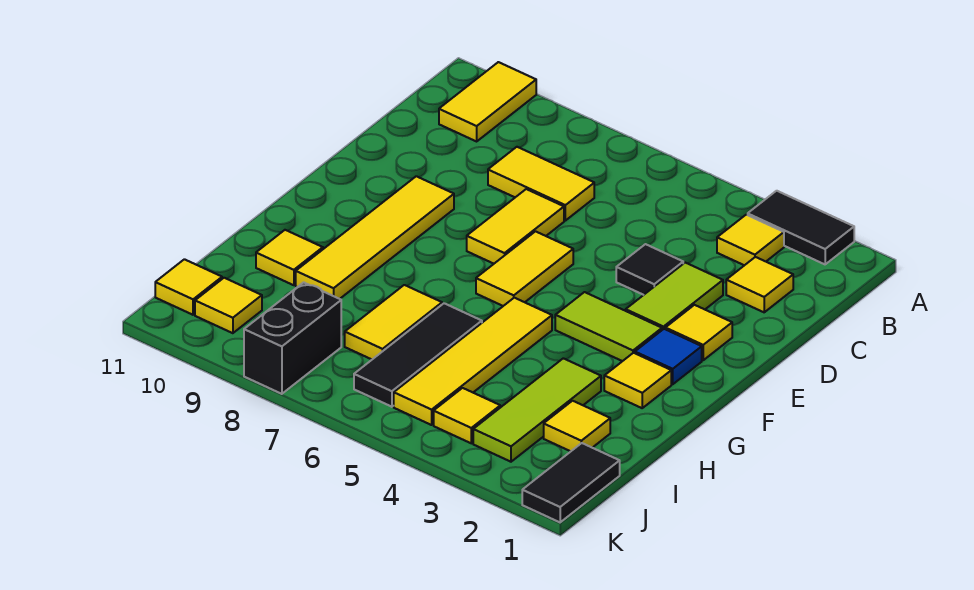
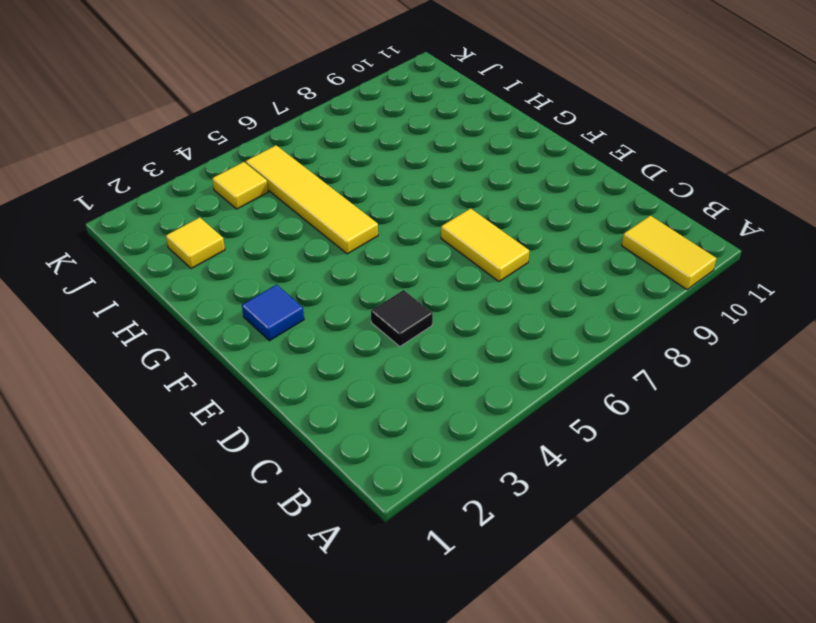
none -> black tile A2:A3 level 1
none -> yellow tile B3 level 1
none -> yellow tile C2 level 1

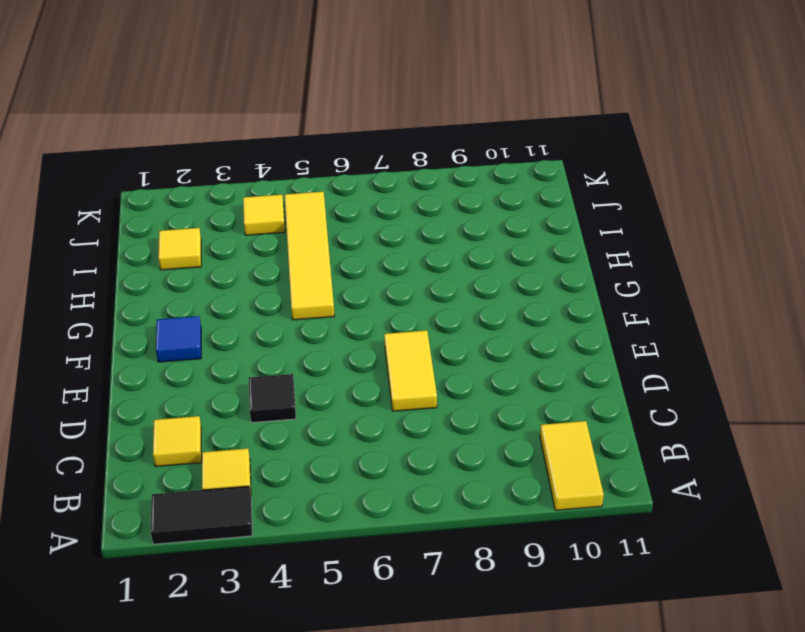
none -> yellow tile C7:C8 level 1
none -> lime tile D3:E3 level 1
none -> yellow tile E2 level 1

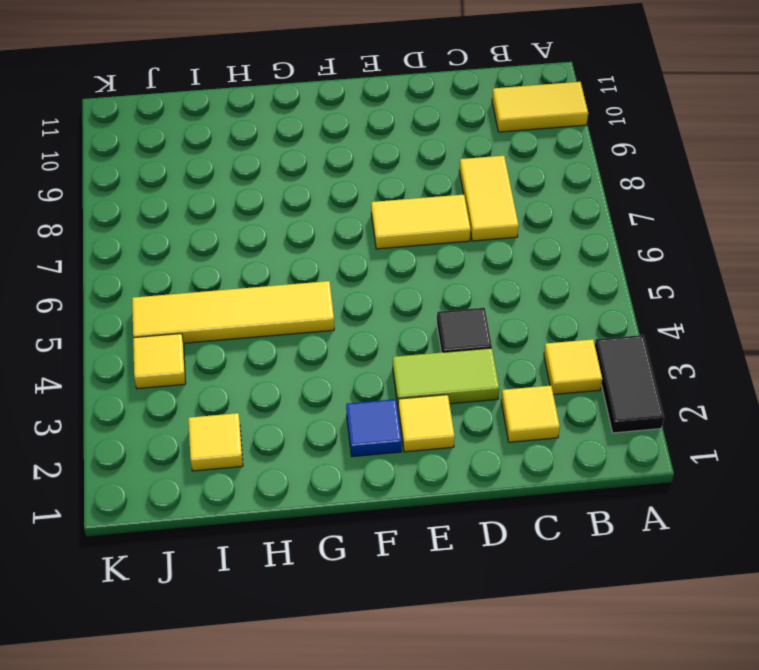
none -> yellow tile E6:F6 level 1
none -> yellow tile E9:H9 level 1
none -> lime tile F3:F4 level 1

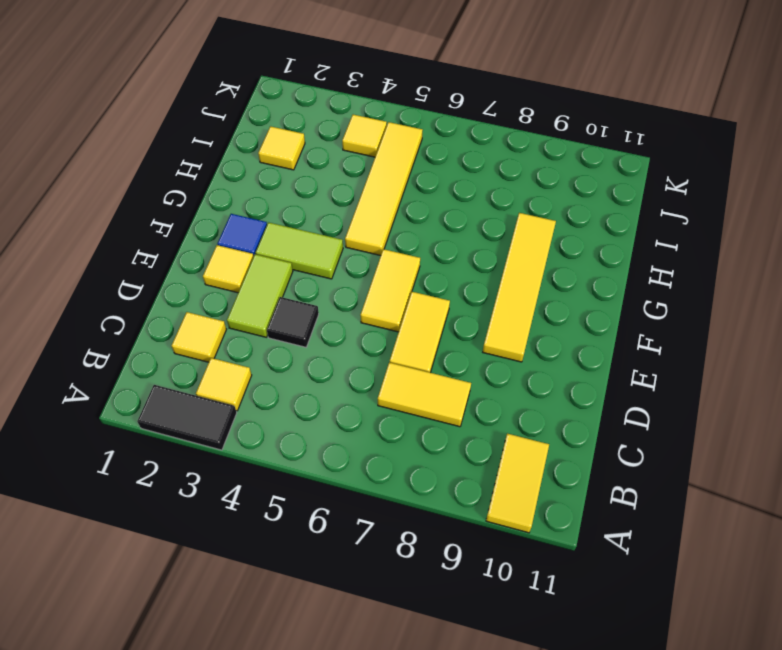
none -> yellow tile G2 level 1
none -> lime tile H3:J3 level 1
none -> black tile H6:J6 level 1

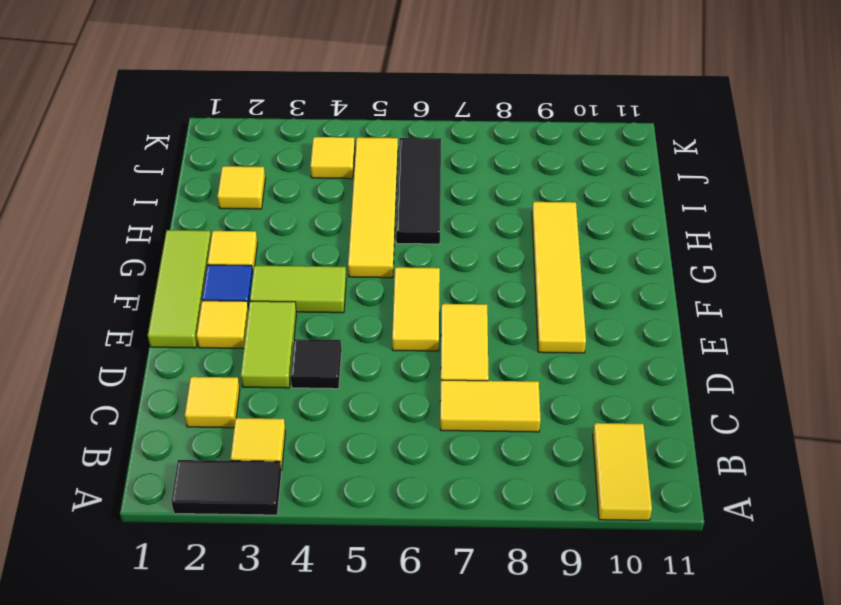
lime tile E1:G1 level 1 -> lime tile H3:J3 level 1
none -> yellow tile H7:I7 level 1
none -> yellow tile H10 level 1
none -> black tile J1:K1 level 1

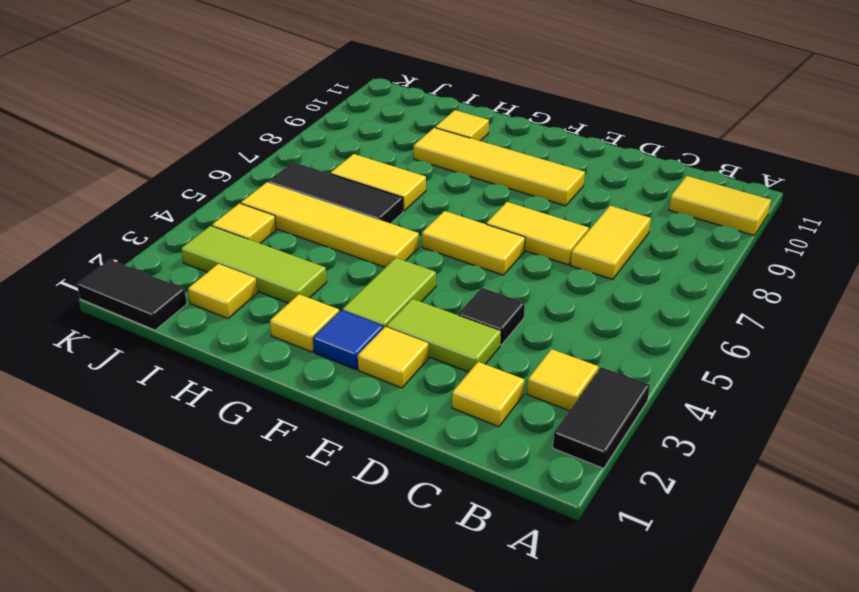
none -> black brick J8:K8 level 1
none -> yellow tile J10 level 1
none -> yellow tile J11 level 1

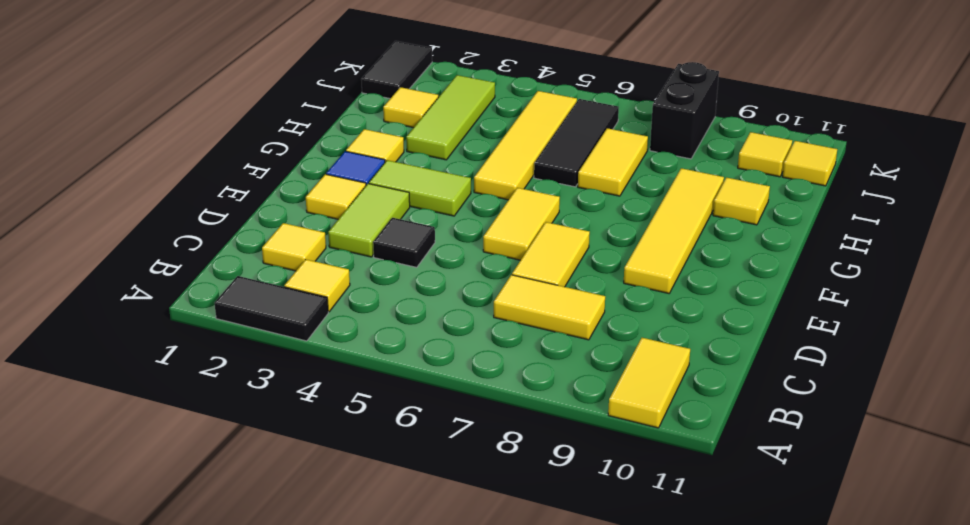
none -> yellow tile J4 level 1

